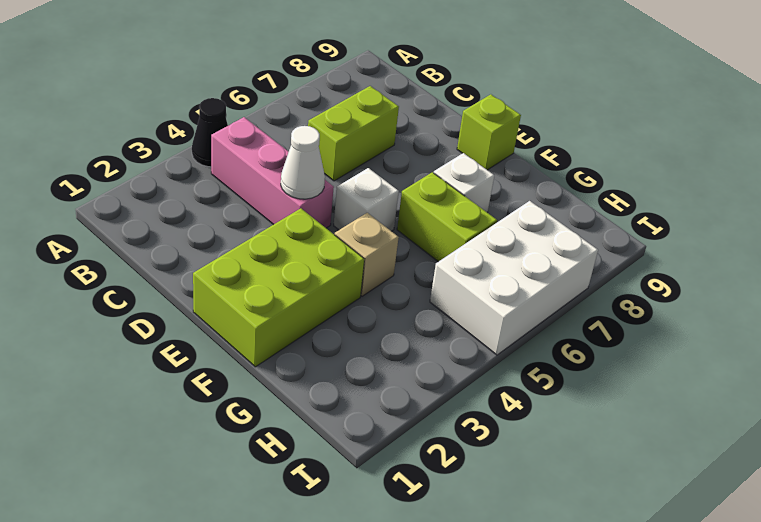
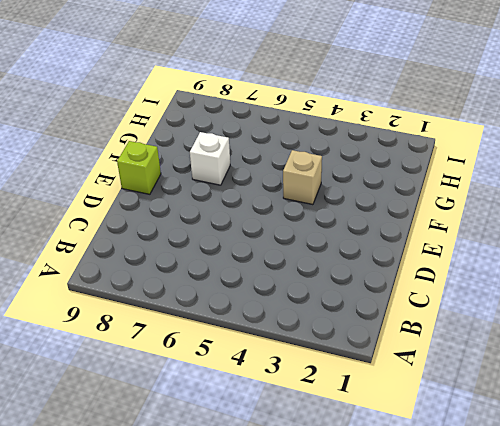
none -> black cone A4 level 1
none -> pink brick B4:D4 level 1

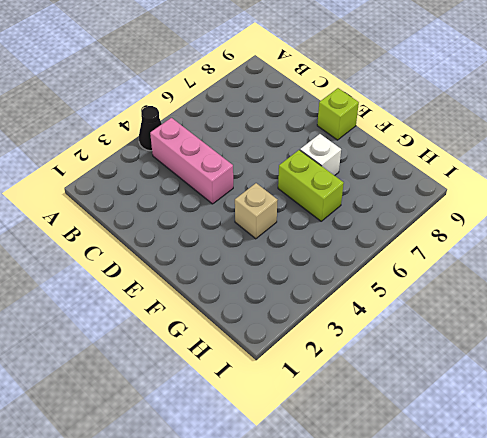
none -> lime brick C6:C7 level 1
none -> lime brick E1:F3 level 1

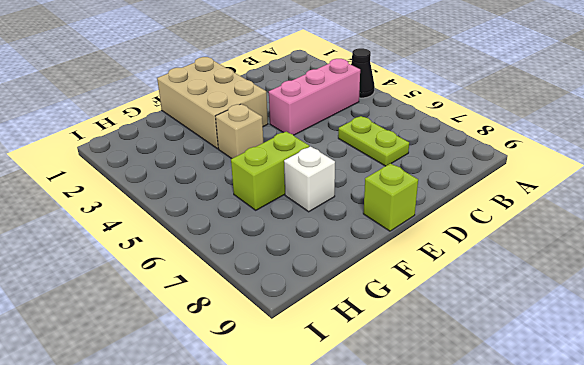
lime plate C6:C7 level 1 -> lime brick C6:C7 level 1
tan brick E1:F3 level 1 -> lime brick E1:F3 level 1
none -> white brick E5 level 1
none -> white brick H5:I7 level 1

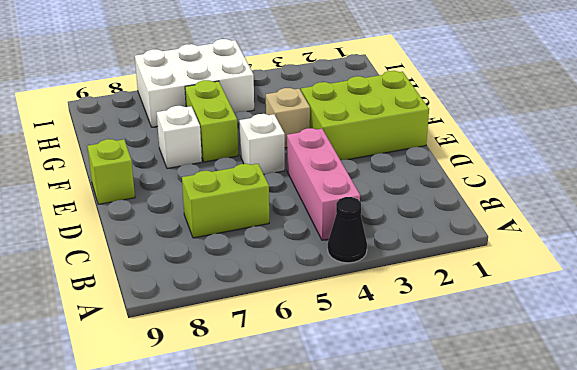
none -> white cone D4 level 2

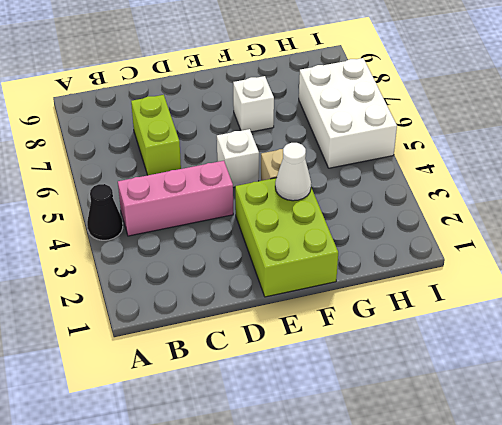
white cone F3 level 2 -> white cone D4 level 2
none -> lime brick E9 level 1
none -> lime brick F6:G6 level 1

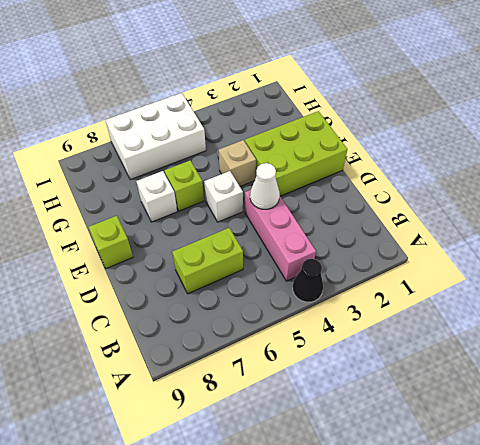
lime brick F6 level 1 -> lime brick F6:G6 level 1

